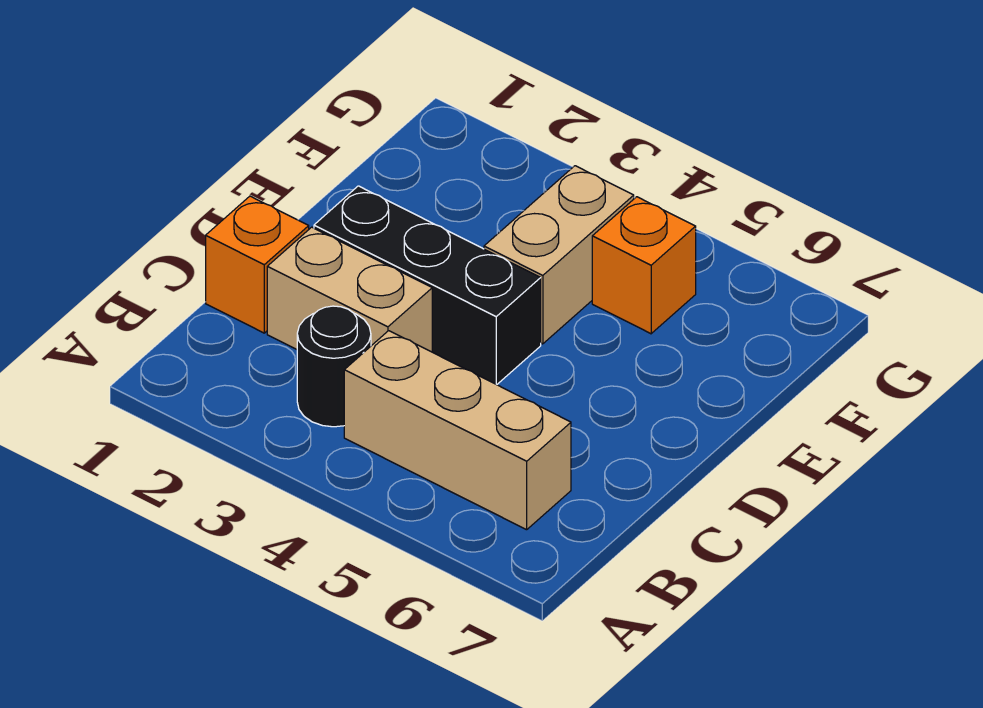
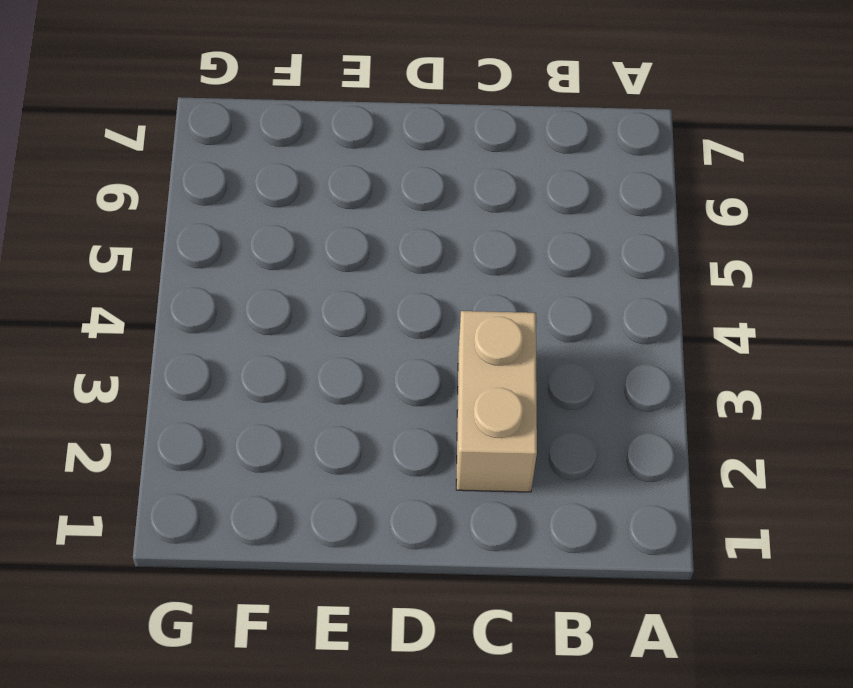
none -> black round brick B3 level 1
none -> tan brick B4:B6 level 1

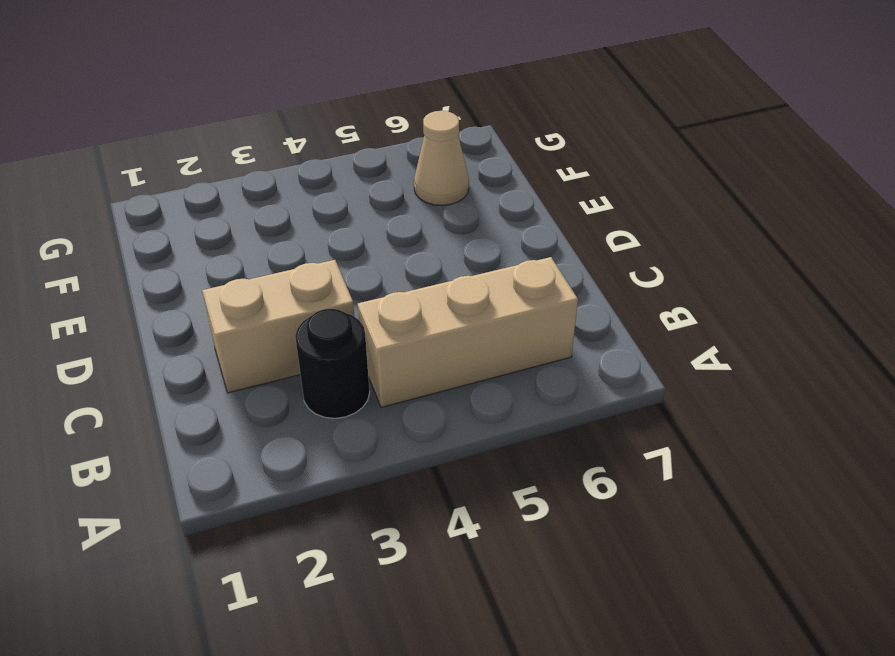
tan cone F6 level 1 -> none
none -> orange brick C1 level 1
none -> black brick D2:D4 level 1

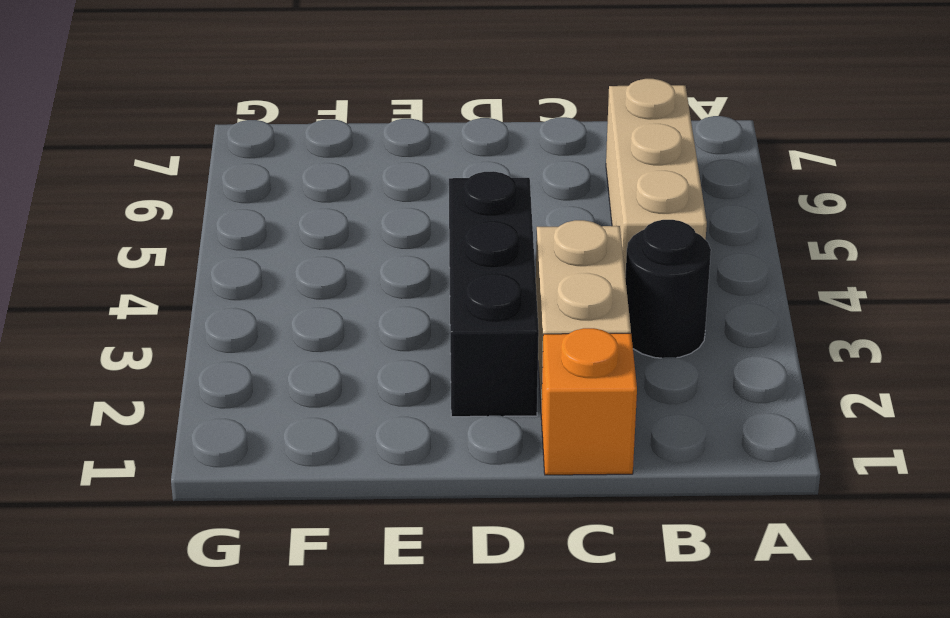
none -> tan brick E4:F4 level 1
none -> orange brick F5 level 1

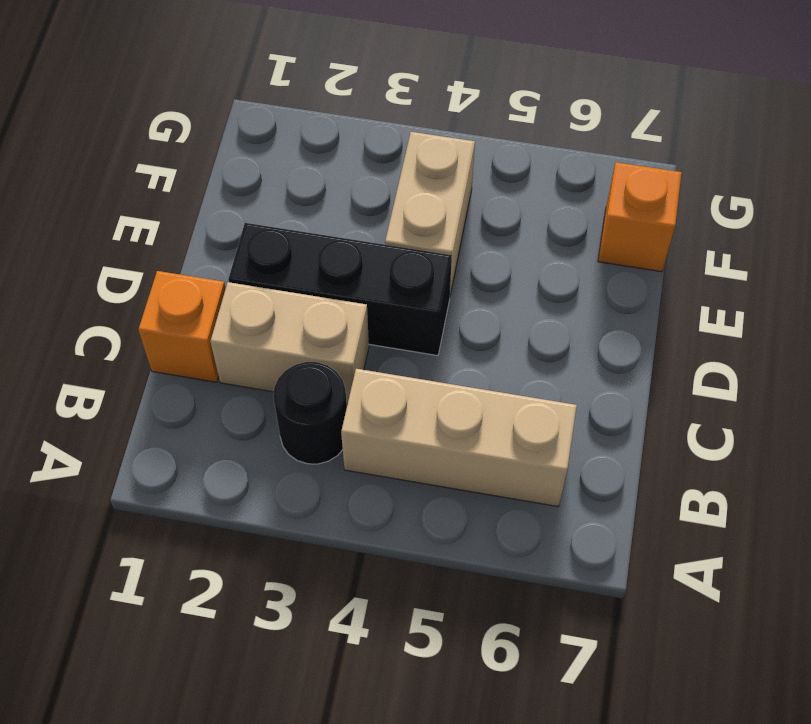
orange brick F7 level 1 -> orange brick F5 level 1

